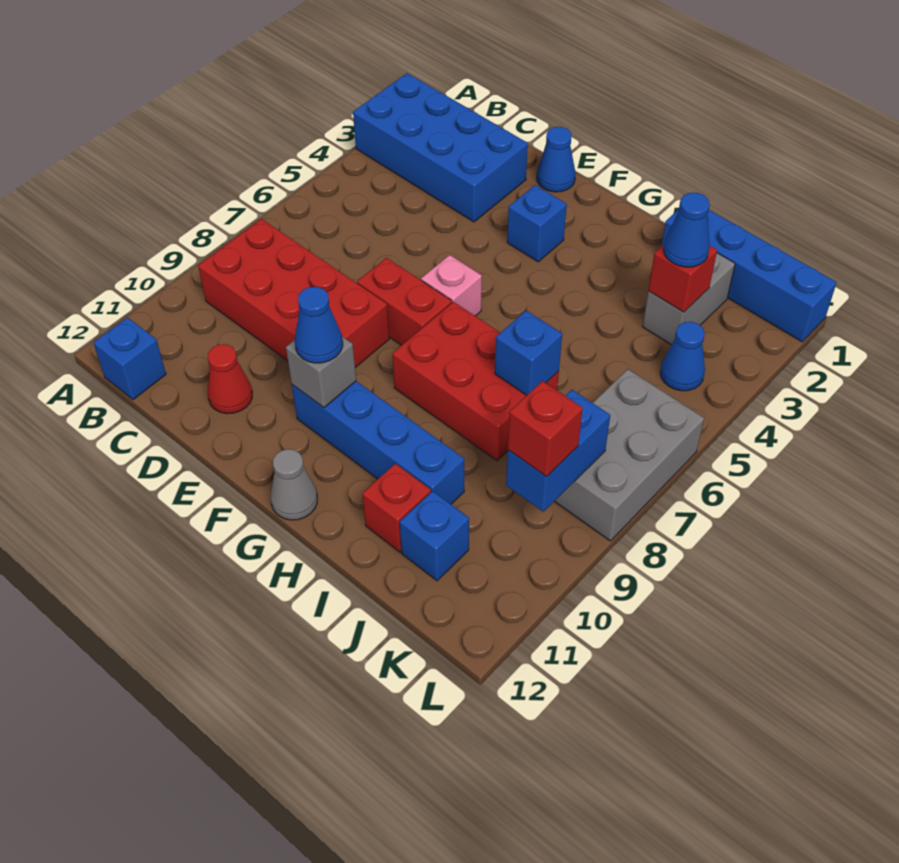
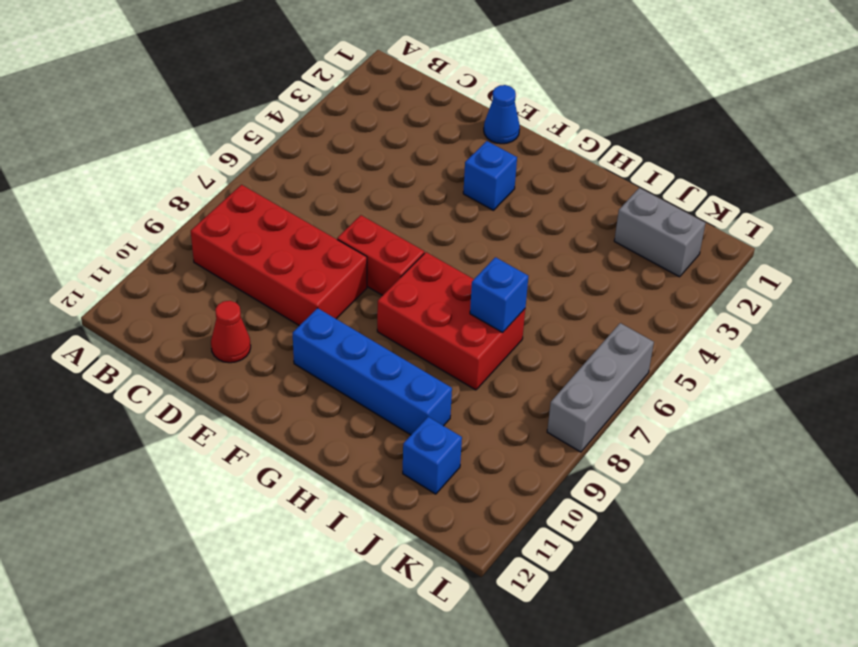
grey brick J2:K2 level 1 -> grey brick J2:J3 level 1
grey brick L6:L8 level 1 -> grey brick K6:L8 level 1
none -> blue brick A2:D3 level 1
none -> blue brick B12 level 1
none -> pink brick F6 level 1

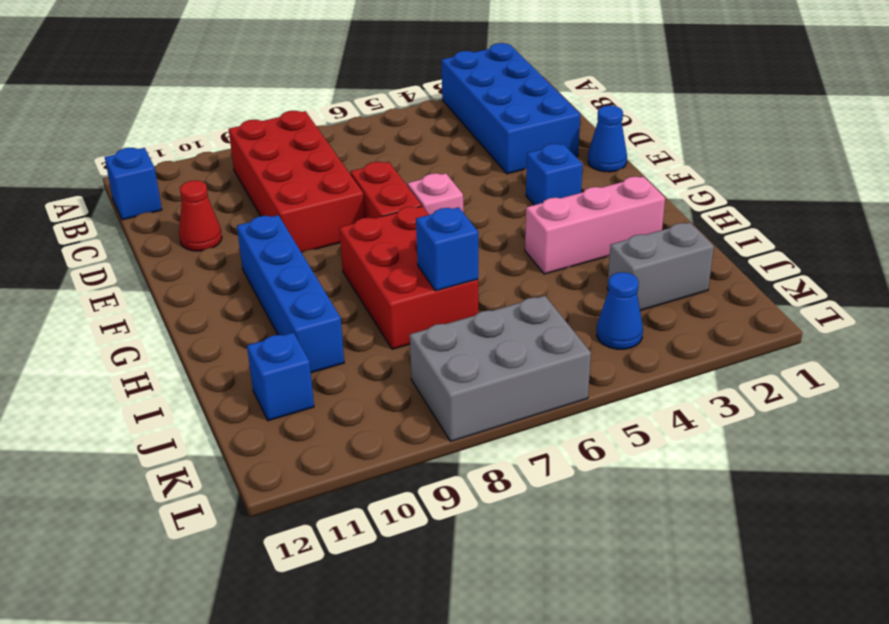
pink brick H2:H4 level 1 -> none
none -> grey cone G12 level 1
none -> blue brick I1:L1 level 1
none -> red brick I11 level 1

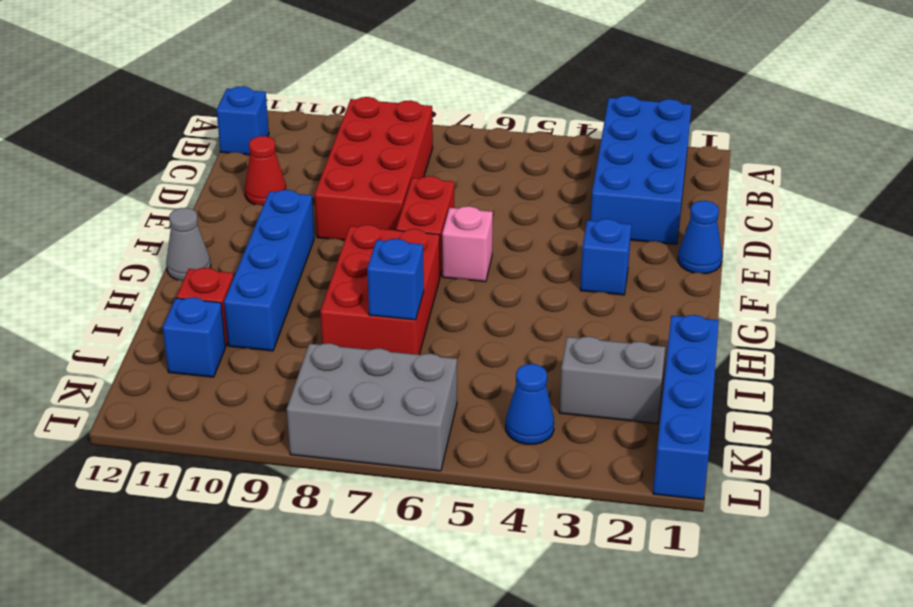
none -> grey brick F10 level 2
none -> red brick J3 level 2
none -> blue brick K8:K9 level 2

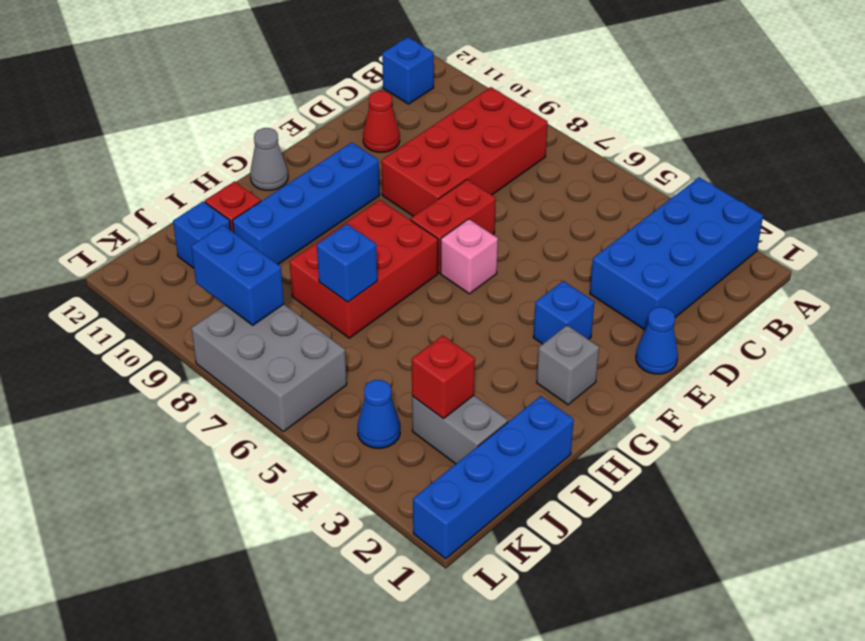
grey brick G2 level 1 -> grey brick F10 level 2
none -> blue cone F10 level 3
none -> blue cone J3 level 3
none -> red brick K9 level 3

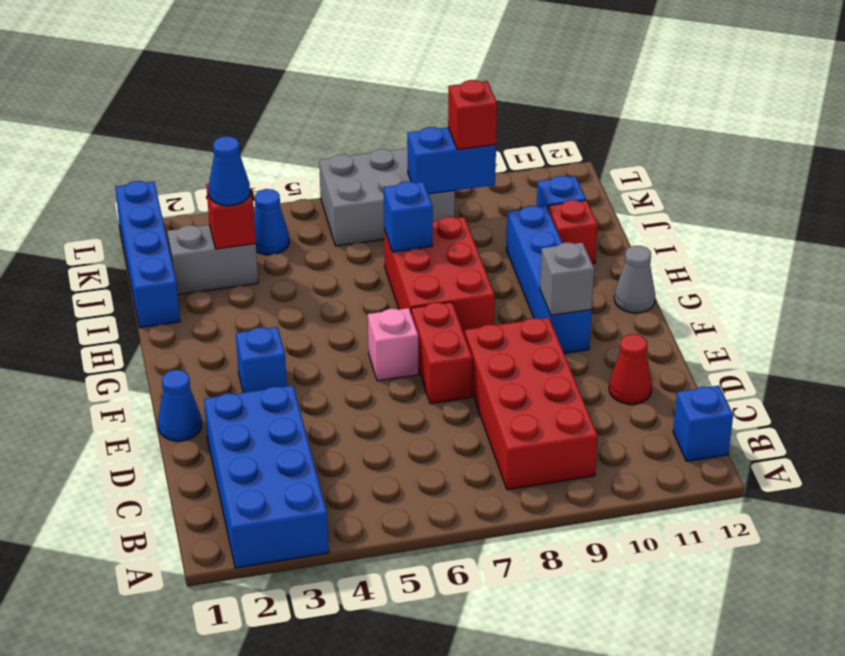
none -> blue cone F10 level 3

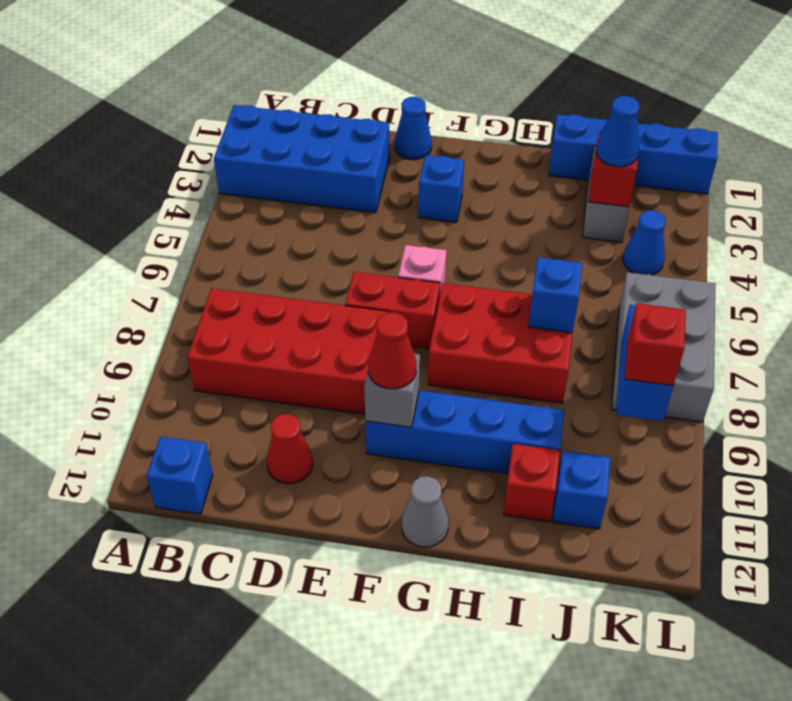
red cone F10 level 3 -> blue cone F10 level 3

